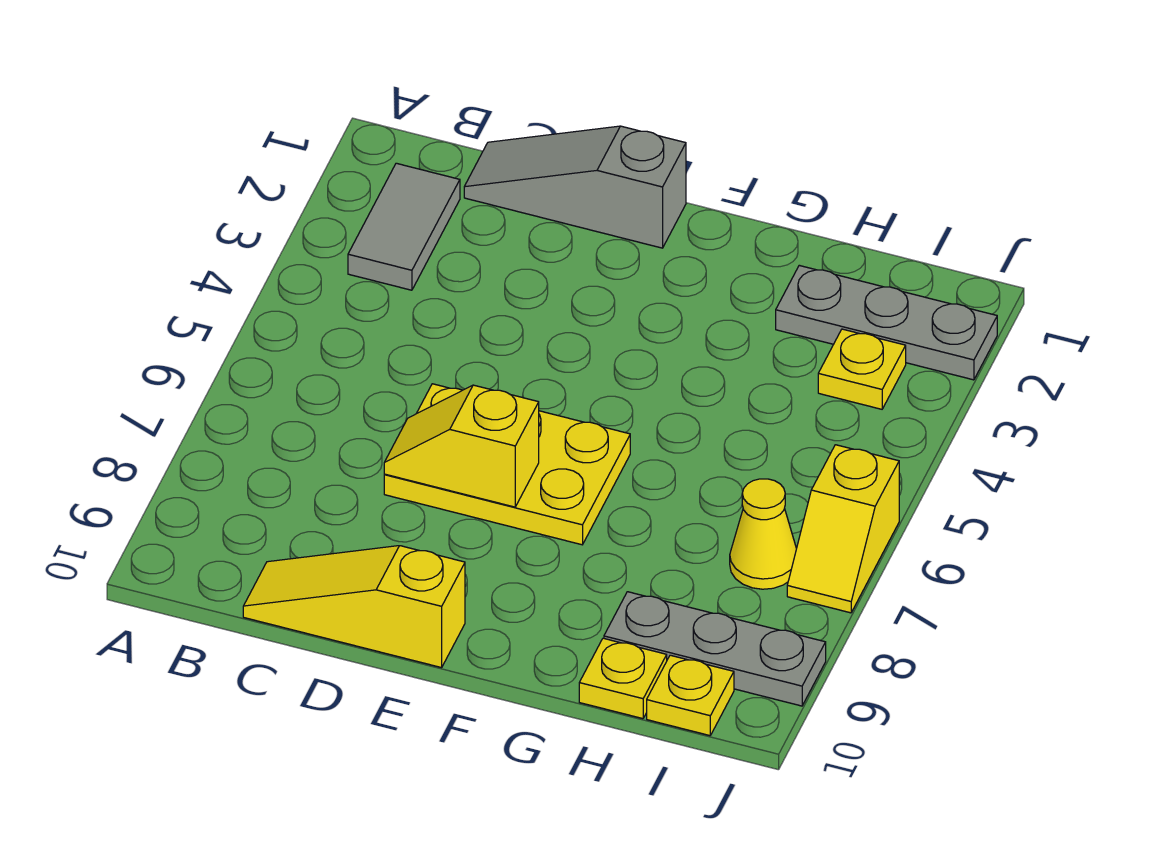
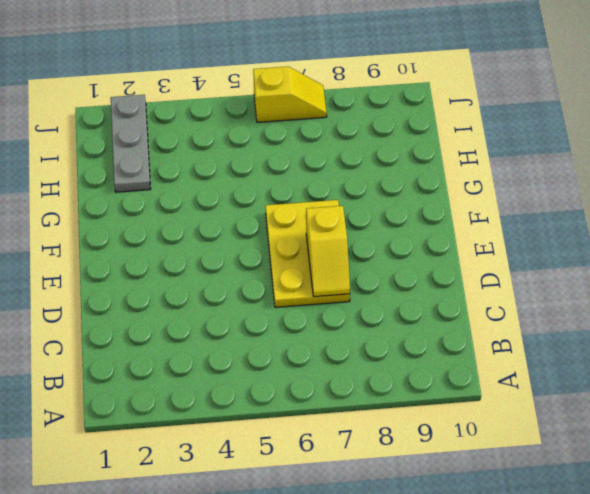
none -> grey tile B2:B3 level 1
none -> grey slope C1:E1 level 1 top E
none -> yellow slope C10:E10 level 1 top E

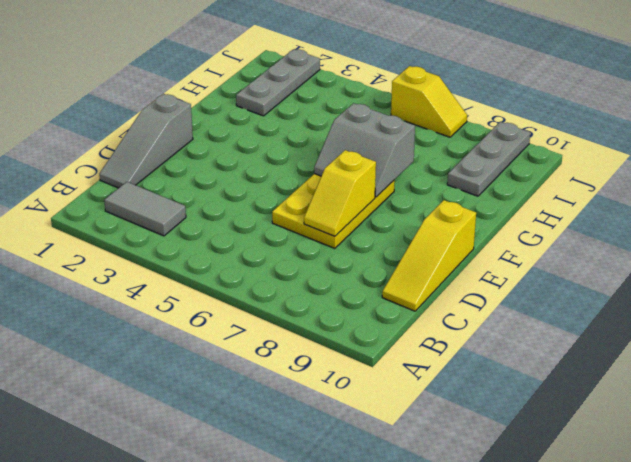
grey slope F6:G7 level 2 top G -> none
none -> yellow plate H10 level 1
none -> yellow plate I3 level 1
none -> yellow cone I7 level 1

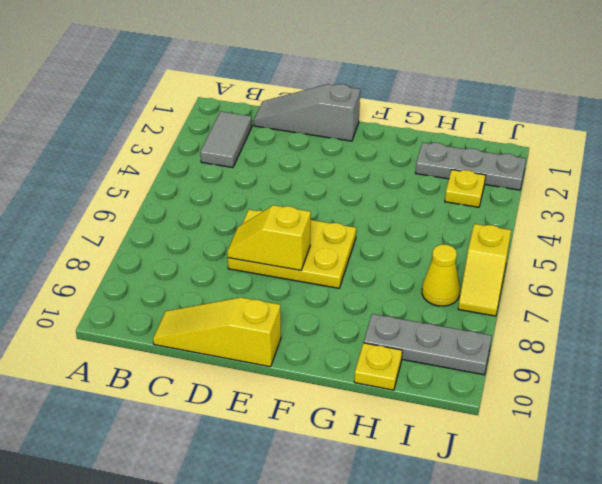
none -> yellow plate I10 level 1

